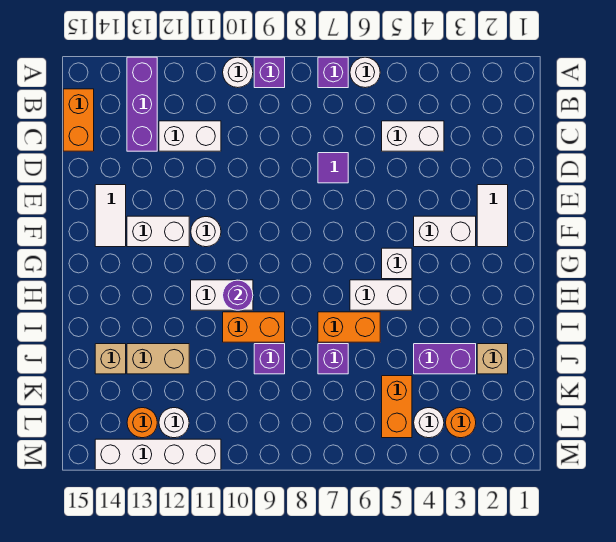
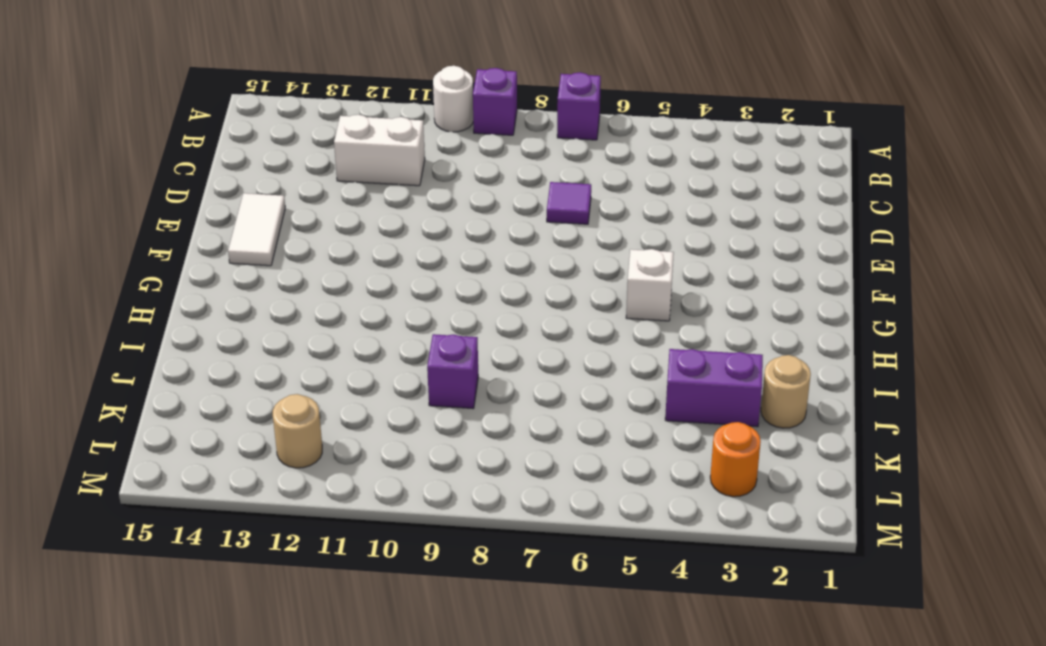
tan round brick J2 level 1 -> tan brick J2 level 1
tan round brick L12 level 1 -> white round brick L12 level 1
none -> white round brick A6 level 1
none -> purple brick A13:C13 level 1
none -> orange brick B15:C15 level 1
none -> white brick C4:C5 level 1

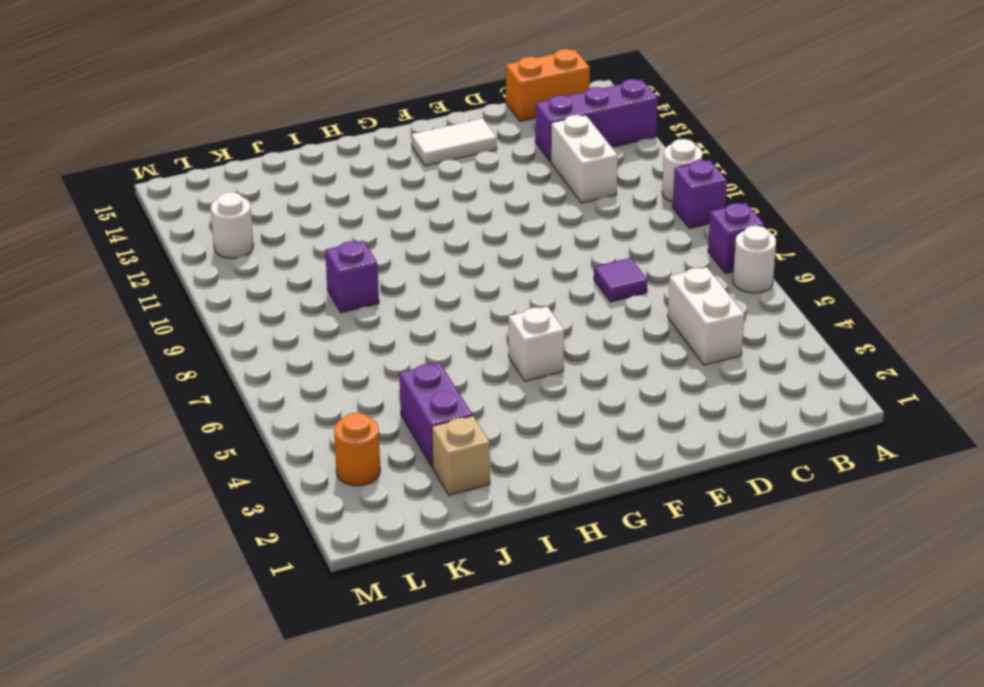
none -> white tile E2:F2 level 1
none -> white brick F3:F4 level 1
none -> white round brick F11 level 1
none -> white brick F12:F13 level 1

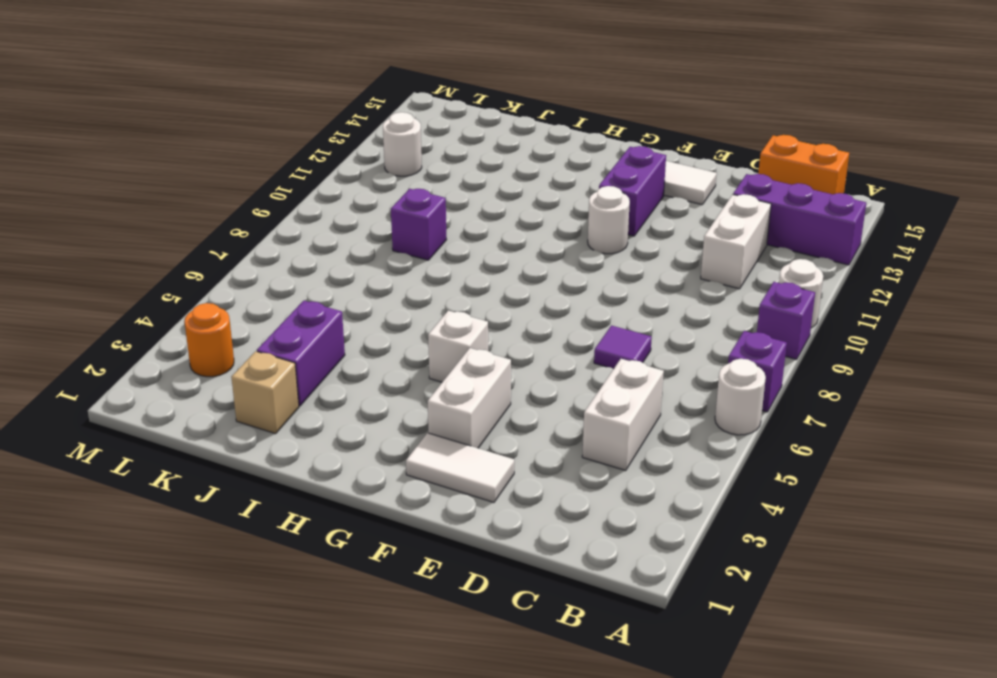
purple brick F12:F13 level 1 -> white brick F12:F13 level 1
none -> white brick H5:H6 level 1
none -> white brick H10:H11 level 1
none -> orange brick I6:I7 level 1
none -> orange brick I9:I10 level 1

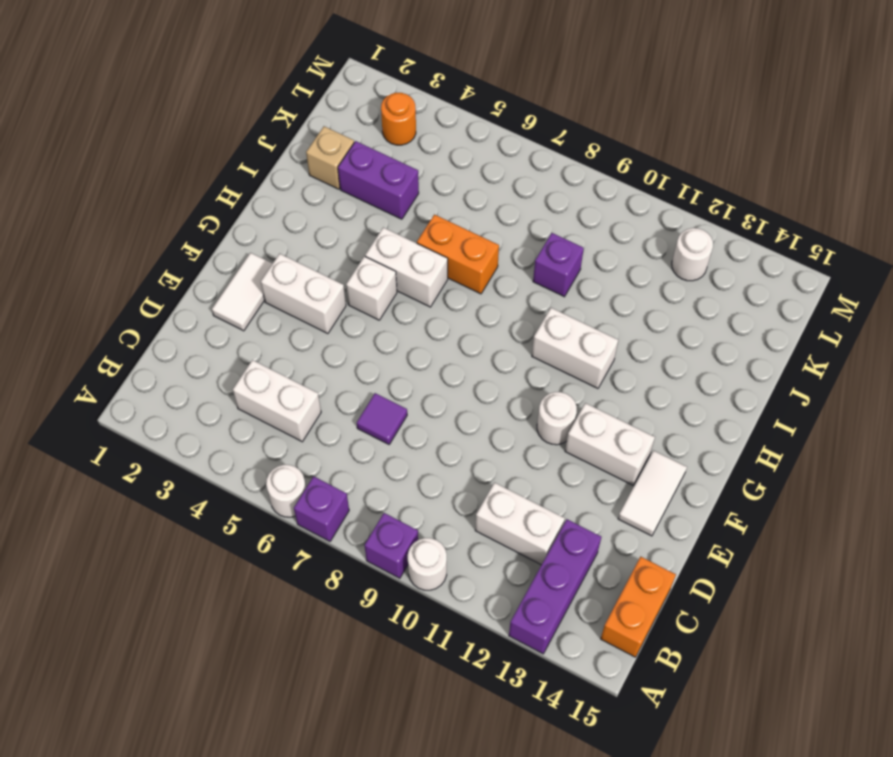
none -> orange brick I9:I10 level 1
none -> purple brick J7 level 1
none -> tan brick J12:J13 level 1
none -> tan brick J14 level 1

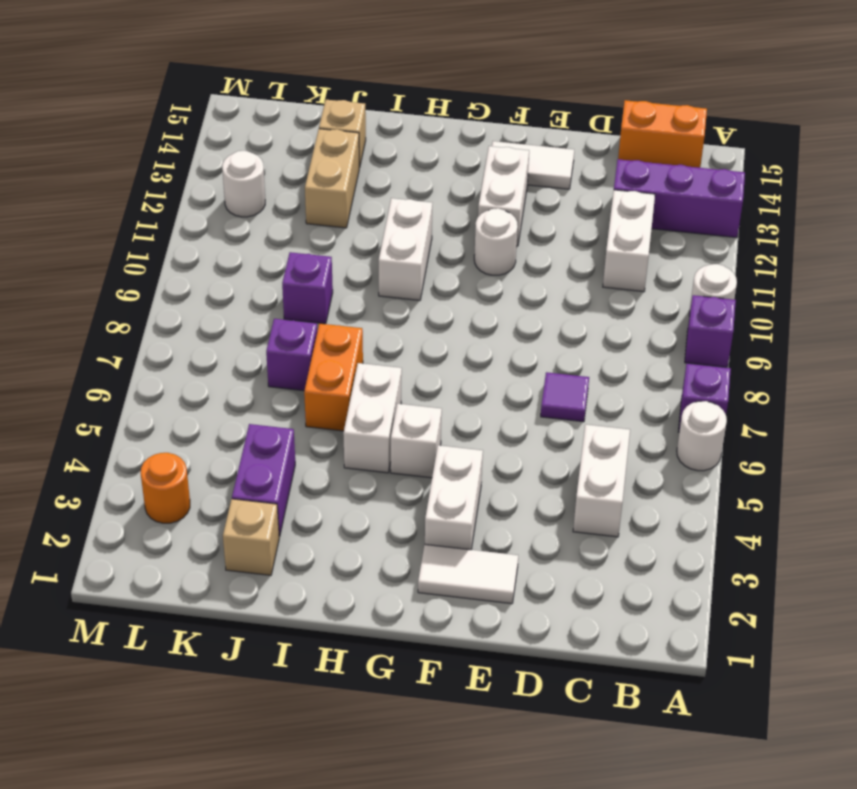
none -> orange brick I9:I10 level 1
none -> orange brick K5:L5 level 1
none -> white round brick L4 level 1
none -> orange round brick L13 level 1

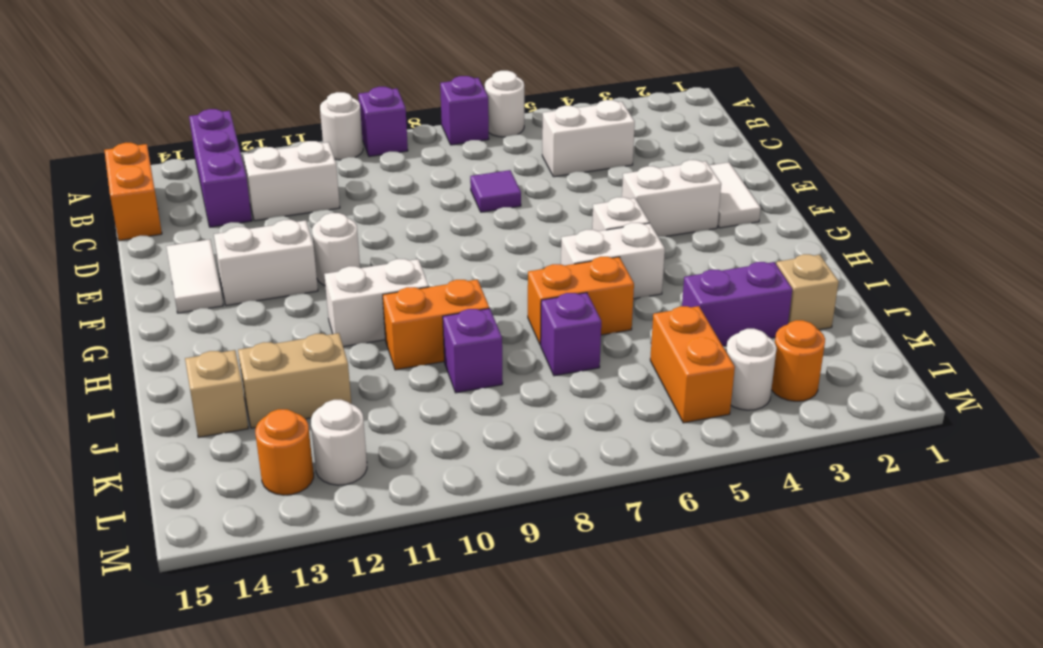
none -> white brick M11:M14 level 1
none -> purple round brick H10 level 2

